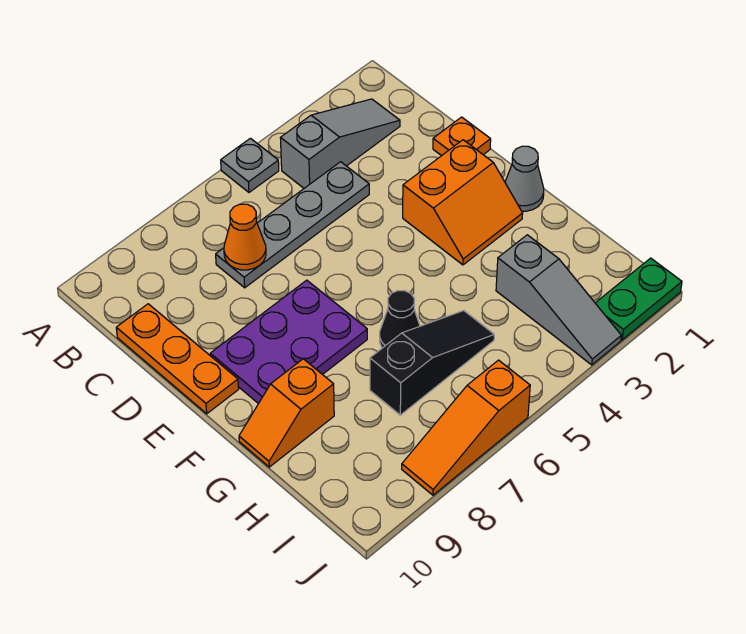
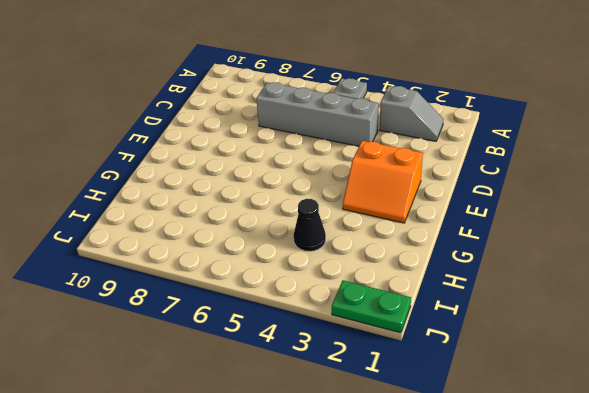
grey slope B2:B3 level 1 top 3 -> grey slope B2:B4 level 1 top 4
grey brick C4:C7 level 1 -> grey plate C4:C7 level 1
black cone H4 level 1 -> black cone G6 level 1
none -> orange plate C10:E10 level 1
none -> orange plate D1 level 1
none -> purple plate E7:F9 level 1

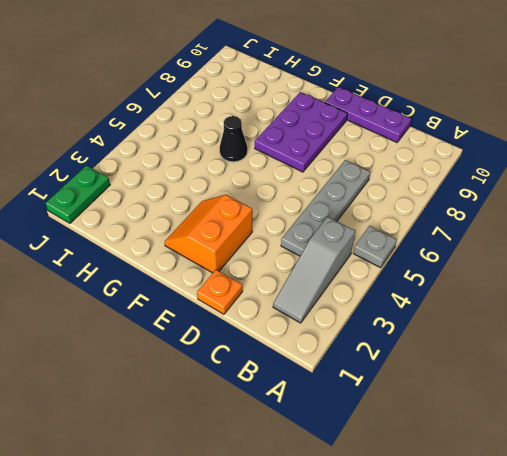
purple plate C10:E10 level 1 -> orange plate C10:E10 level 1
none -> grey cone F1 level 1
none -> orange slope G9:G10 level 1 top 9
none -> grey slope H3:J3 level 1 top H

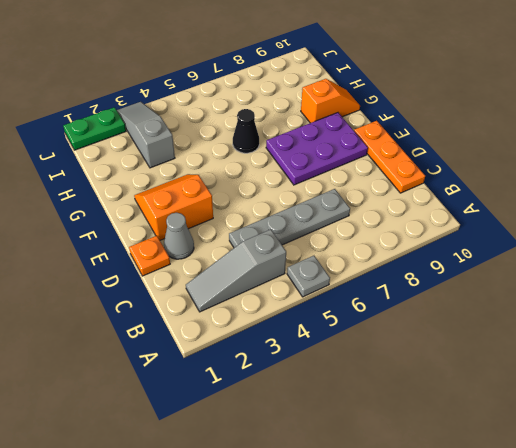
grey cone D2 level 1 -> grey cone F1 level 1
none -> black slope H5:H7 level 1 top 7
none -> orange slope J6:J8 level 1 top 6
none -> orange cone C7 level 2

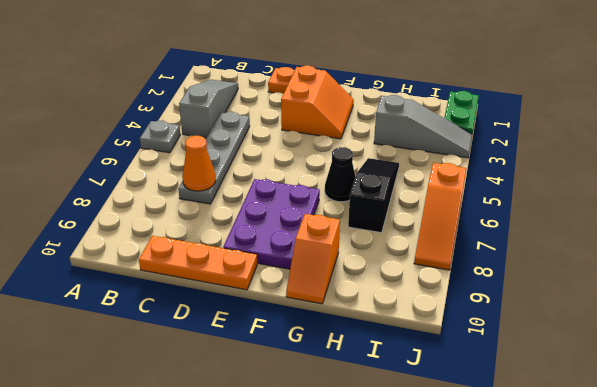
none -> grey cone F1 level 1

